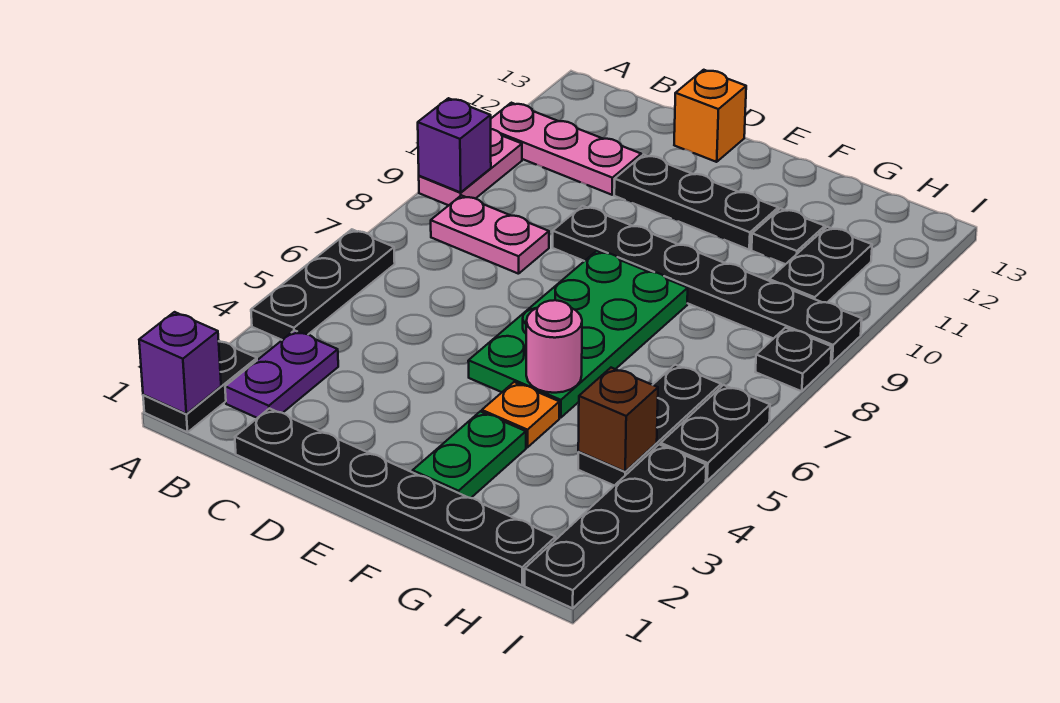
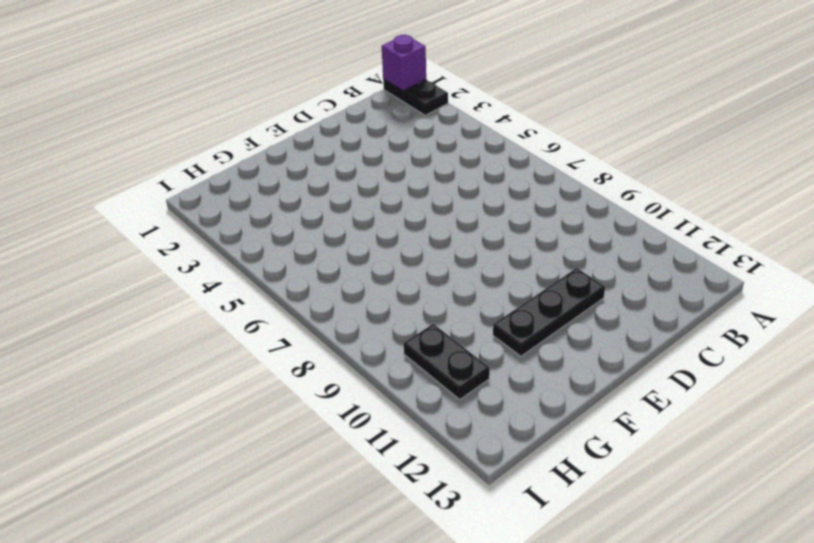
none -> black plate A4:A6 level 1
none -> pink plate A9:A10 level 1
none -> pink plate A11:C11 level 1

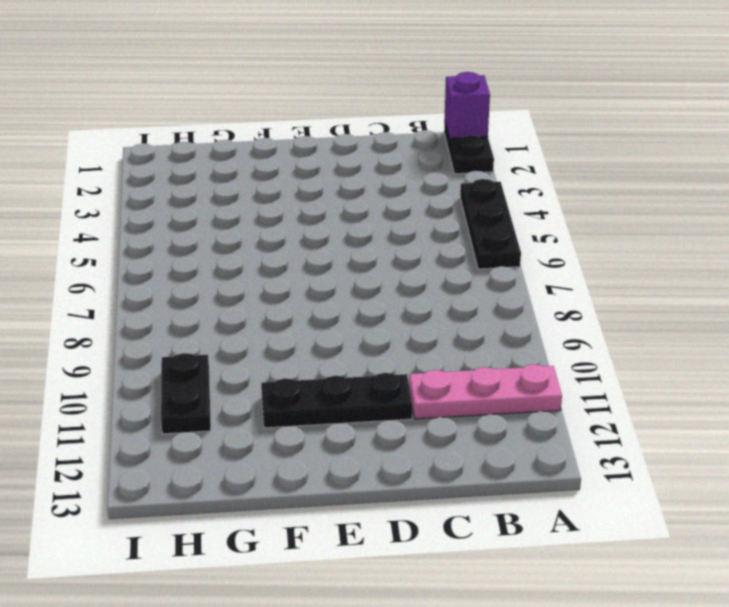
none -> pink plate A9:A10 level 1
none -> purple plate B2:B3 level 1
none -> pink plate B8:C8 level 1

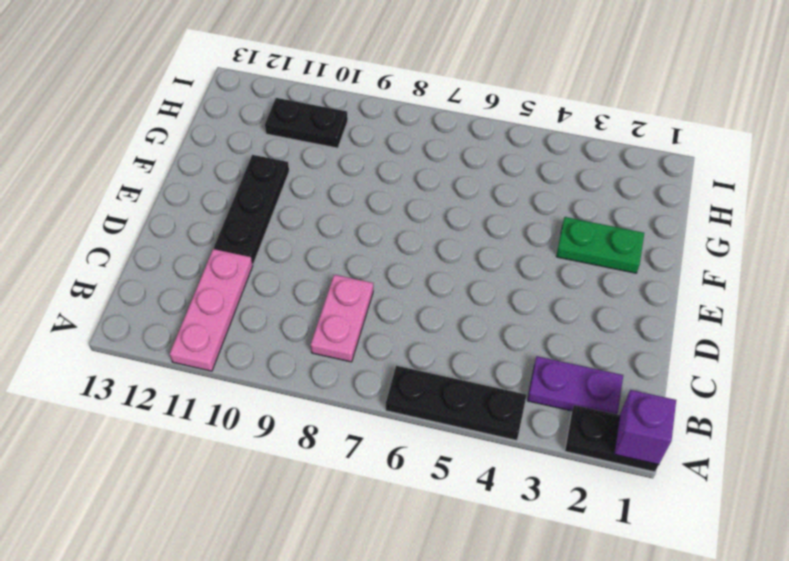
none -> pink plate A9:A10 level 1
none -> black plate C1:H1 level 1
none -> black plate D9:I9 level 1

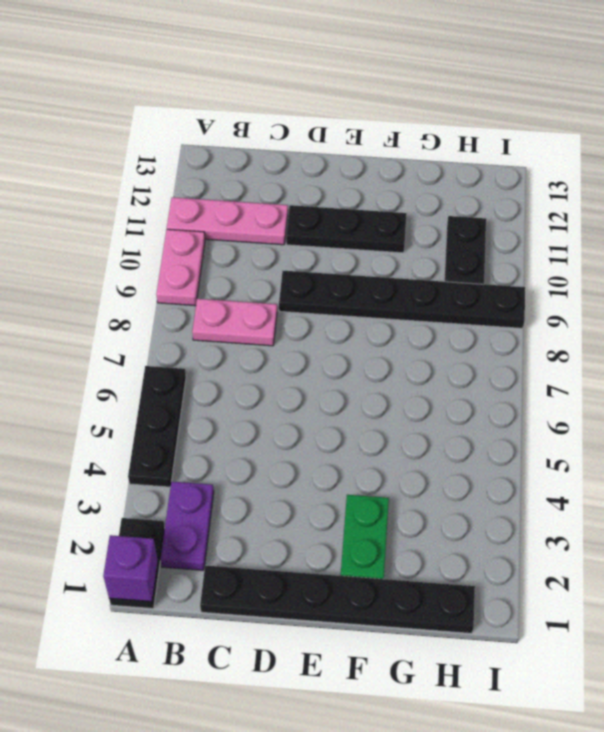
none -> orange brick D13 level 1
none -> green plate E5:F8 level 1
none -> orange plate F4 level 1

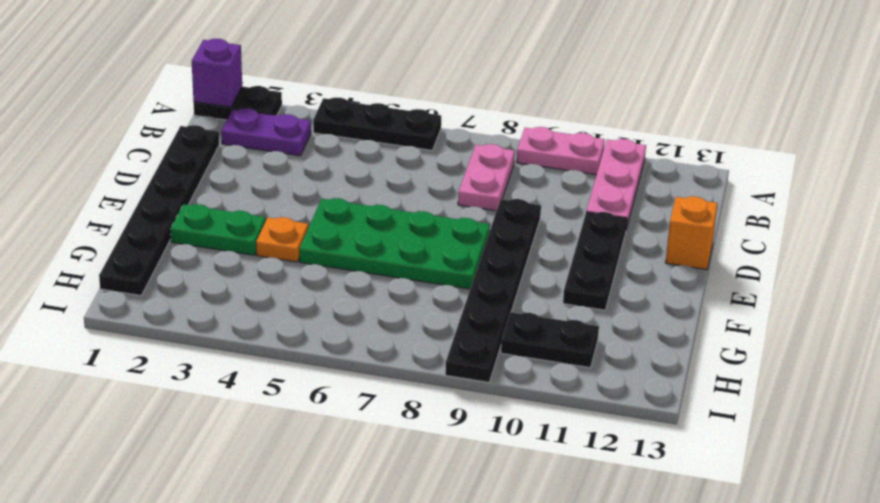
none -> black plate G11 level 1
none -> black plate H4:H6 level 1
none -> black plate I1:I4 level 1

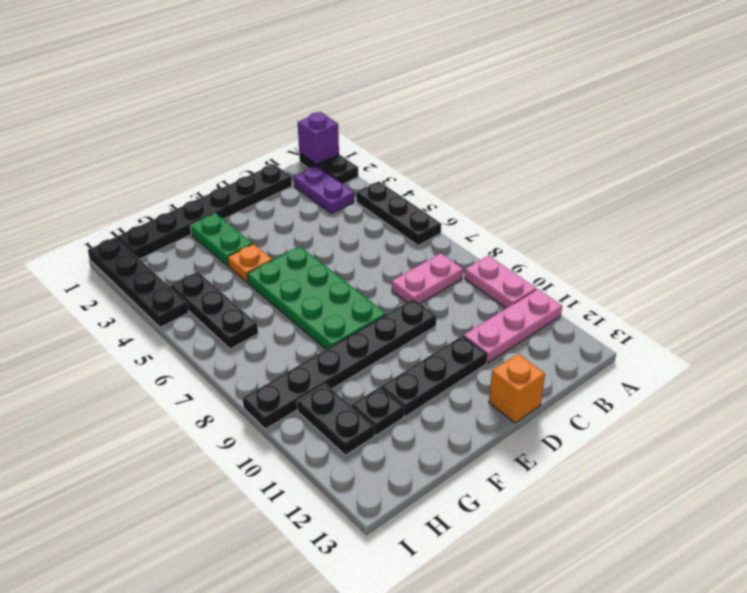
none -> black plate I5:I6 level 1
none -> black plate I8 level 1
none -> purple brick A9 level 2

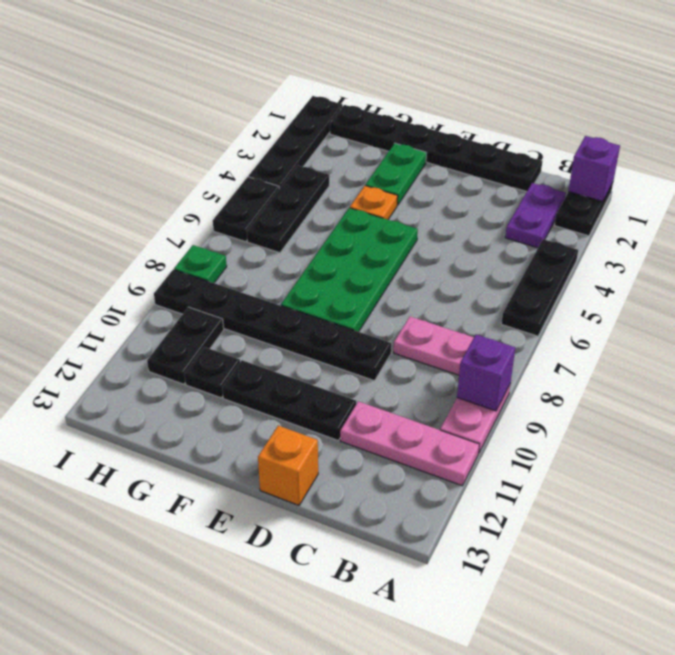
green plate I8 level 1 -> black plate I8 level 1
none -> pink round brick F5 level 2
none -> brown brick H4 level 2

